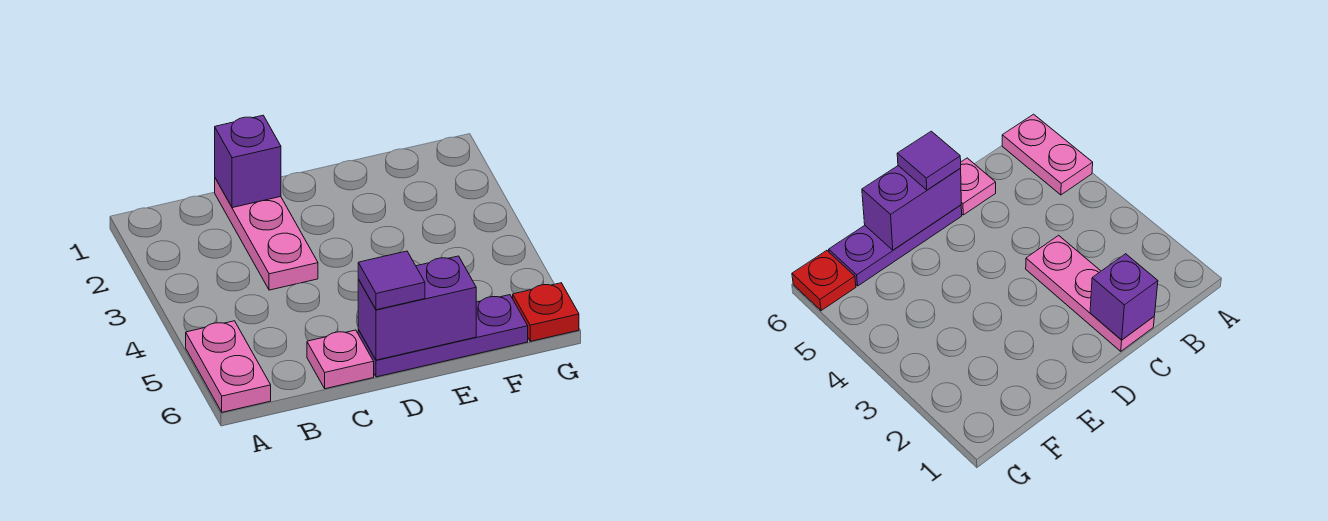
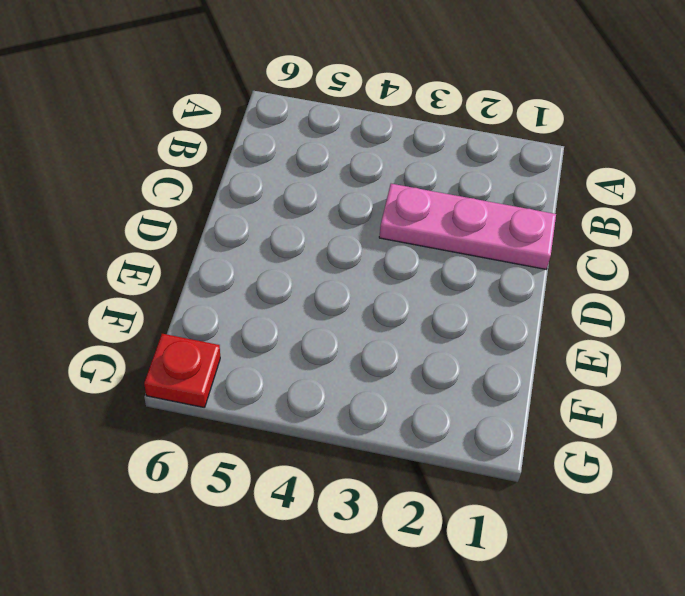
none -> pink plate A5:A6 level 1
none -> pink plate C6 level 1

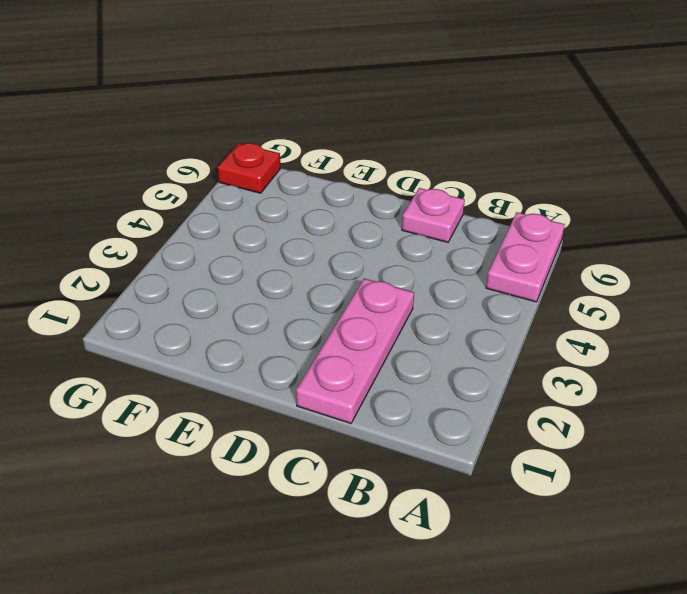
none -> purple plate D6:F6 level 1
none -> purple brick C1 level 2

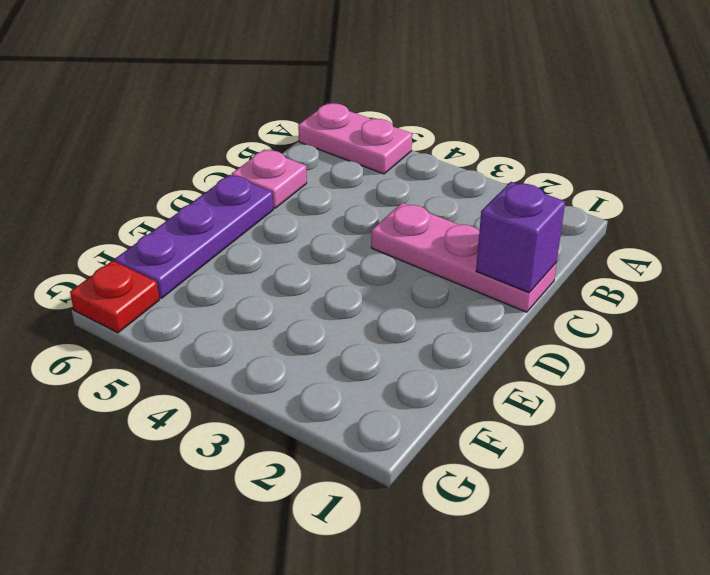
none -> purple brick D6:E6 level 2
none -> purple tile D6 level 3

